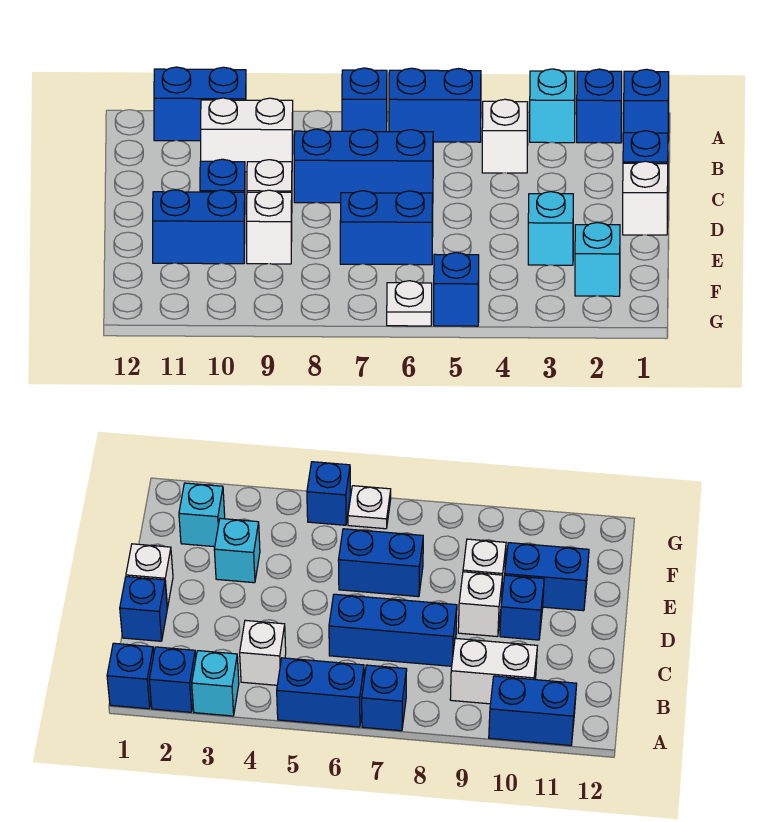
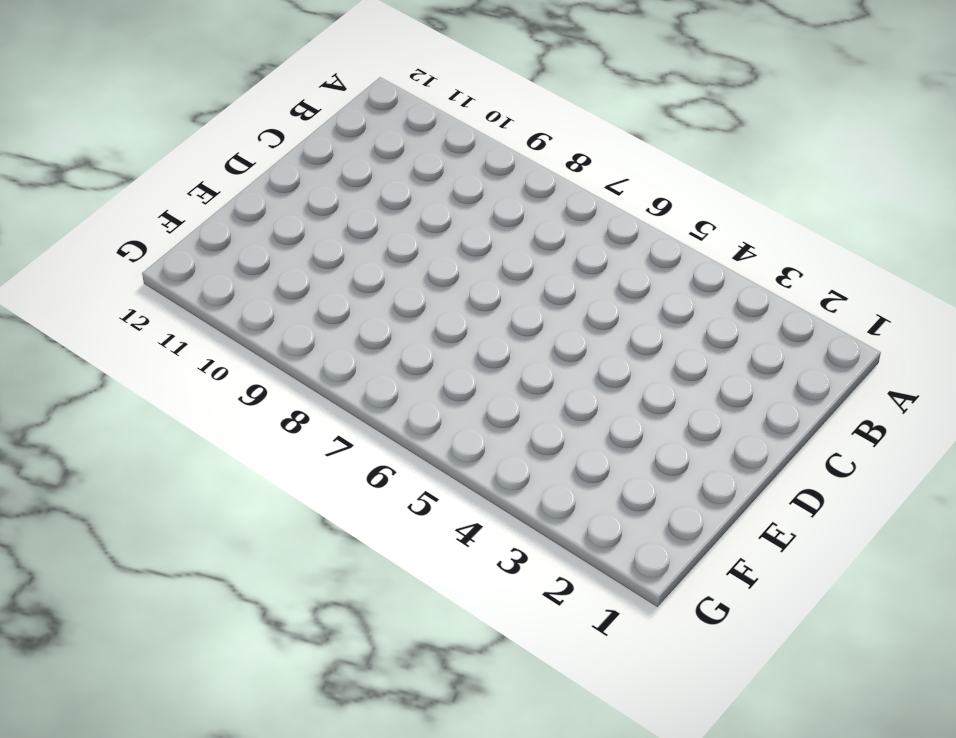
none -> blue brick A1 level 1
none -> blue brick A2 level 1
none -> cyan brick A3 level 1

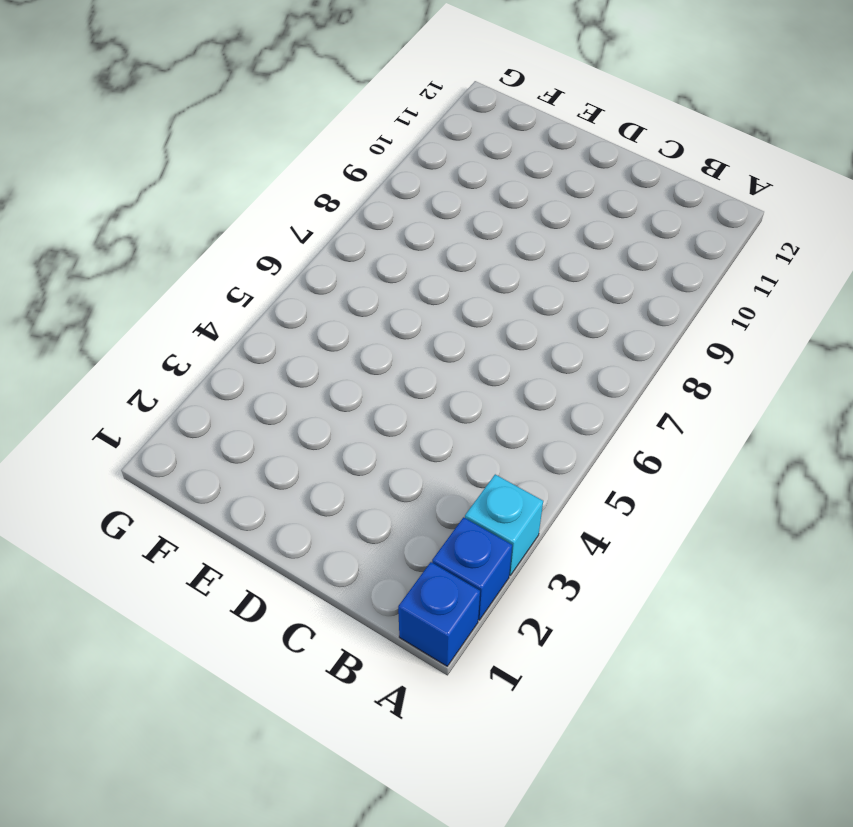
none -> blue brick A5:A6 level 1
none -> blue brick A7 level 1
none -> blue brick A10:A11 level 1

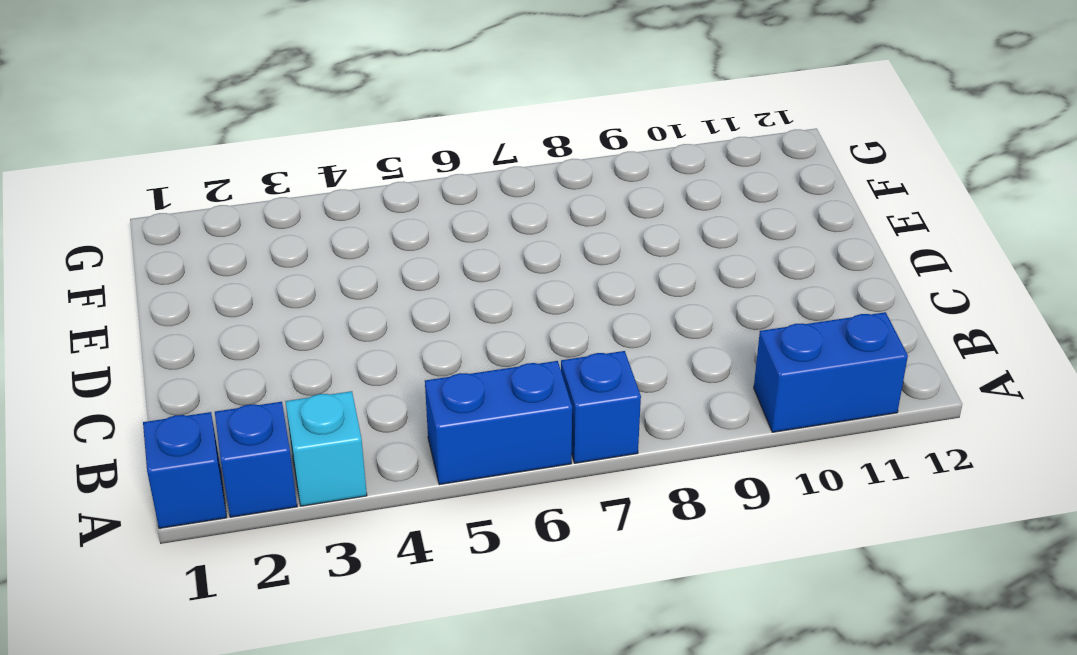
none -> white brick B4 level 1
none -> white brick B9:B10 level 1
none -> blue brick C1 level 1

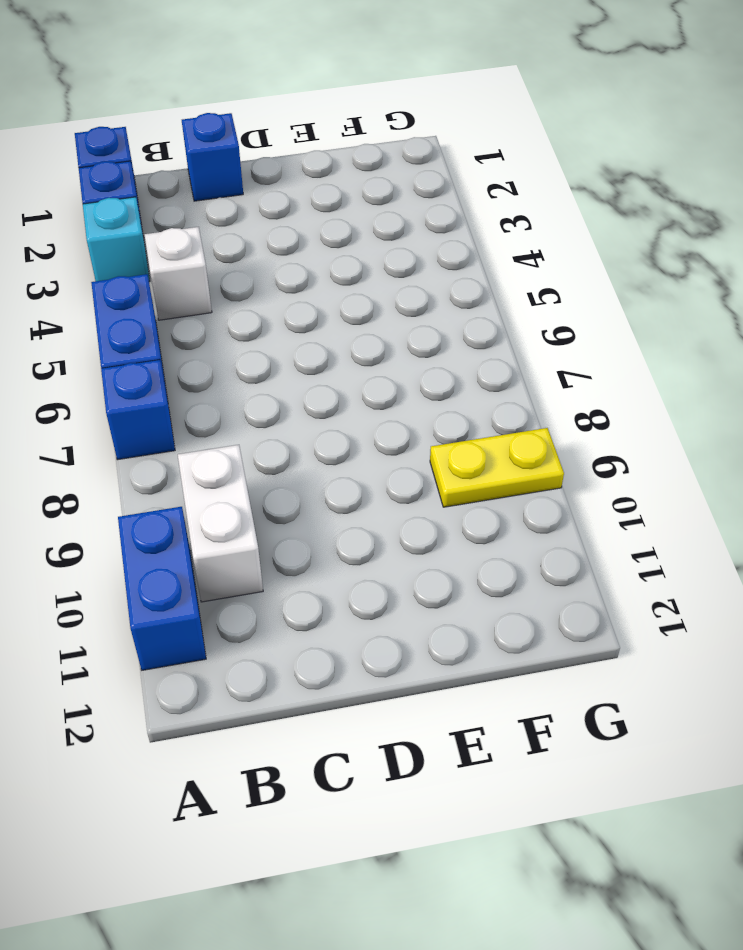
yellow plate F9:G9 level 1 -> none
none -> blue brick C6:C8 level 1
none -> white brick D1 level 1
none -> white brick D9 level 1

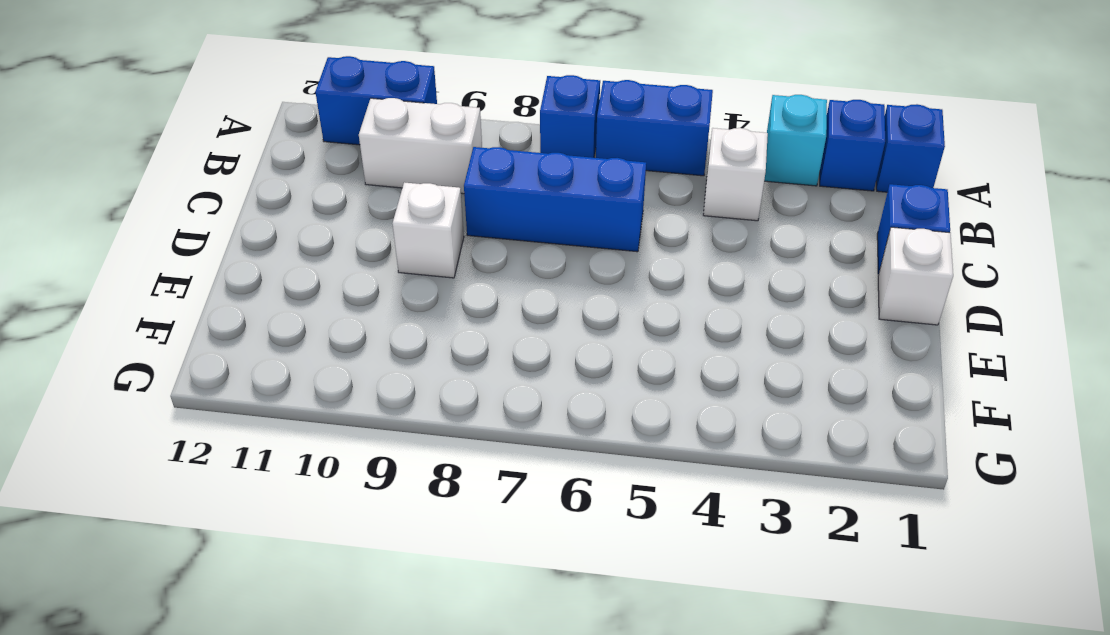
none -> blue brick D10 level 1
none -> cyan brick E3 level 1
none -> blue brick E6:E7 level 1

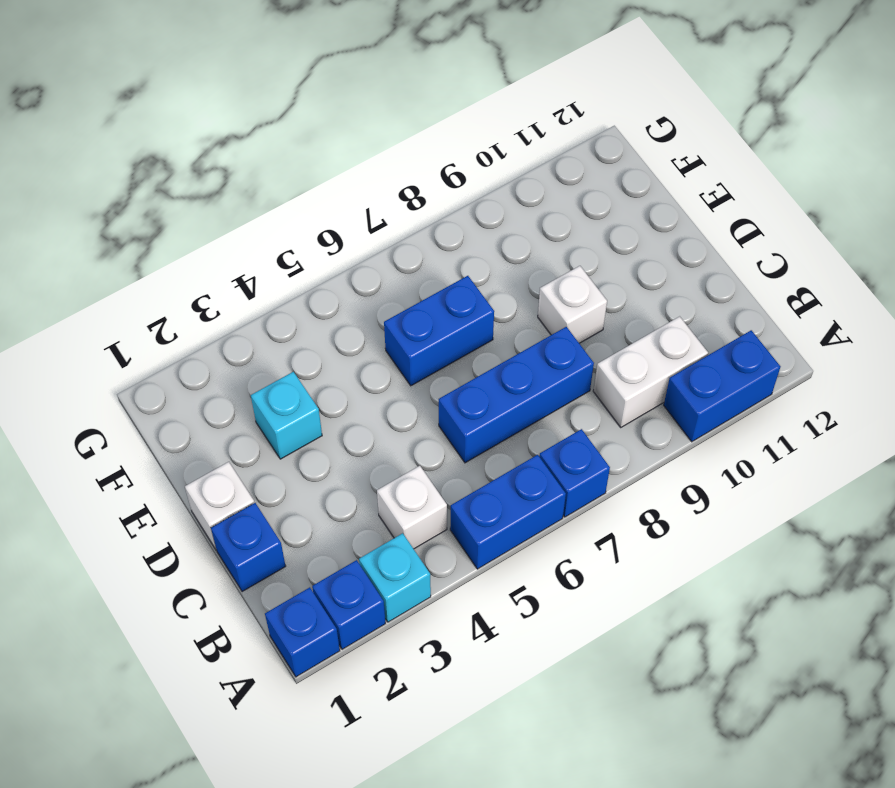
none -> blue brick D10 level 1
none -> white brick E9 level 1
none -> blue brick E10:E11 level 1

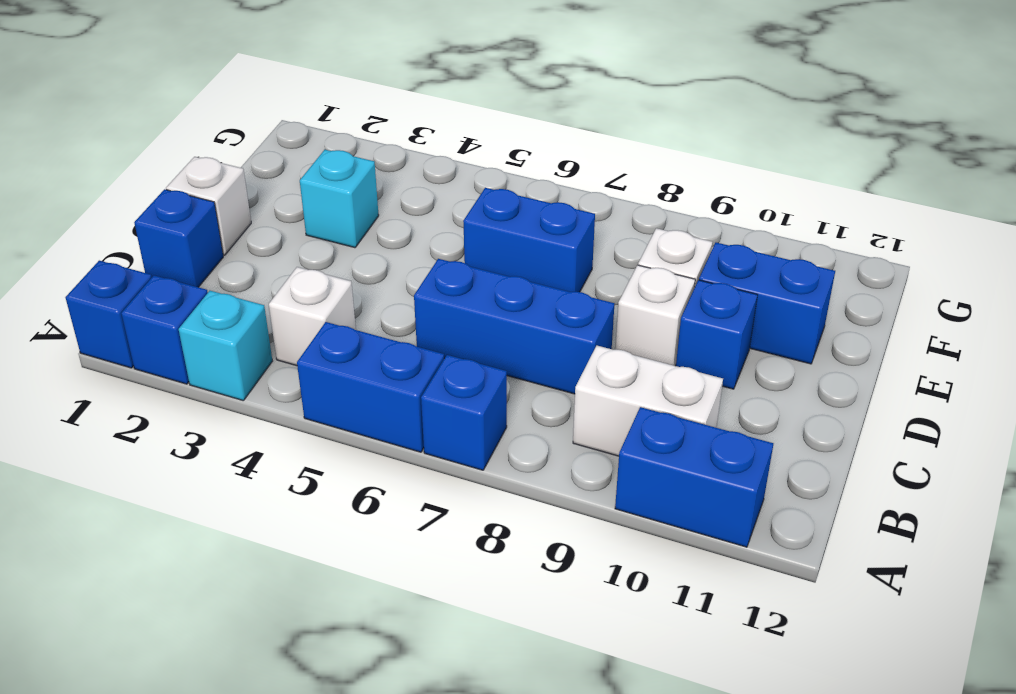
none -> cyan brick F2 level 1
none -> blue brick G5 level 1
none -> white plate G6 level 1

